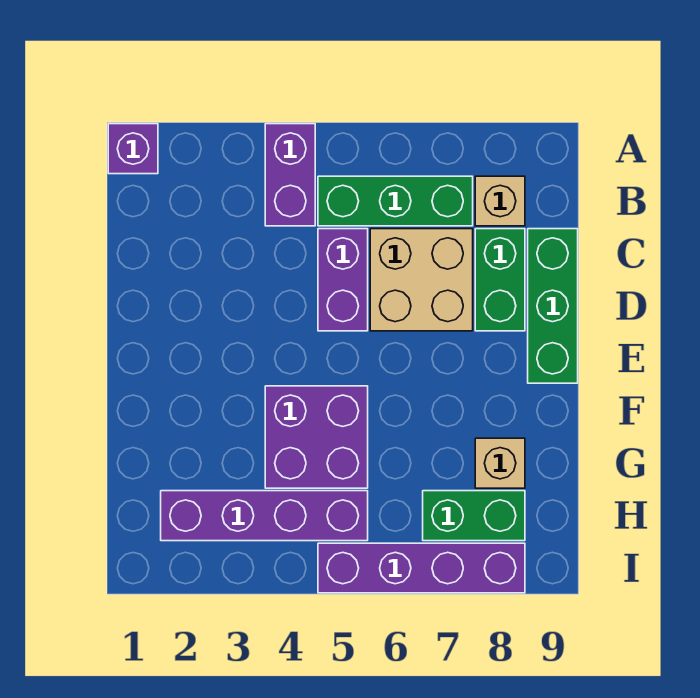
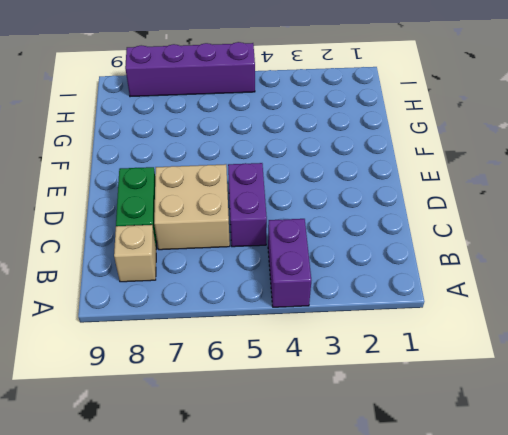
none -> purple brick A1 level 1
none -> green brick B5:B7 level 1
none -> green brick C9:E9 level 1

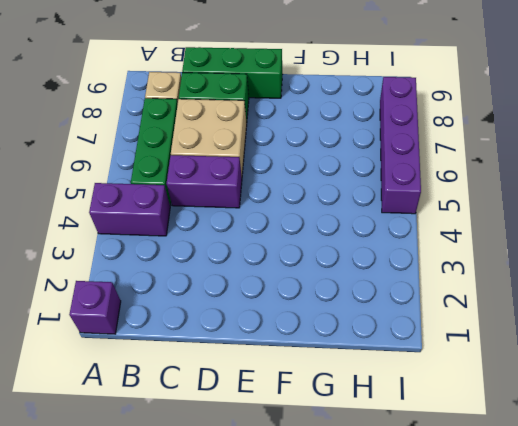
none -> purple brick F4:G5 level 1
none -> tan brick G8 level 1
none -> purple brick H2:H5 level 1

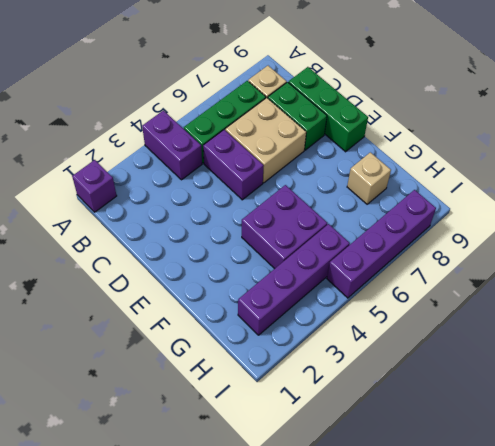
none -> green brick H7:H8 level 1

